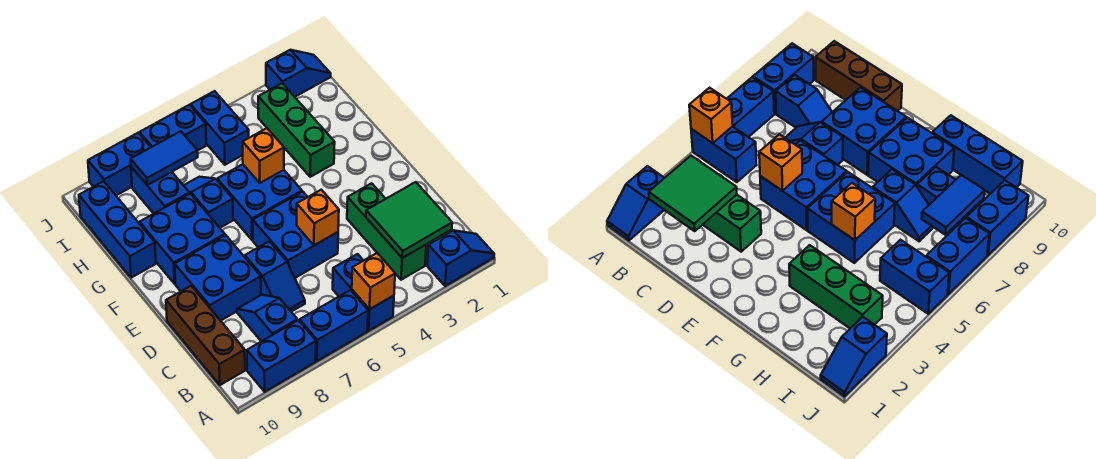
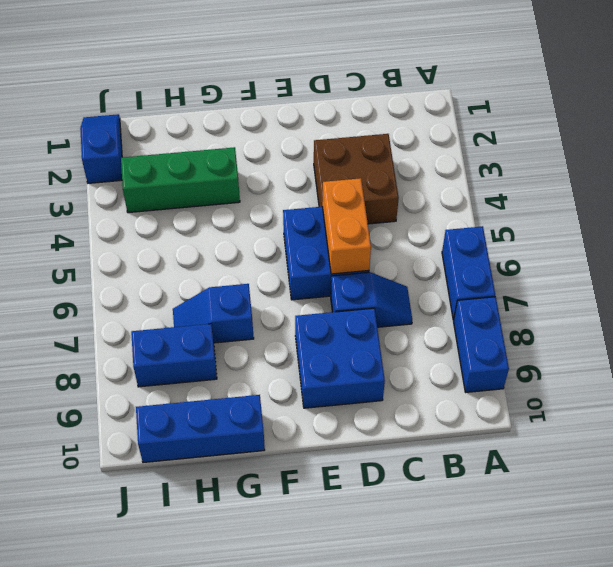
brown brick C3:D4 level 1 -> green brick B3:D3 level 1
orange brick D5:D6 level 2 -> orange brick D5 level 2
none -> blue slope A1:A2 level 1 top 2
none -> blue brick A5:B5 level 1
none -> blue slope B8:C8 level 1 top B

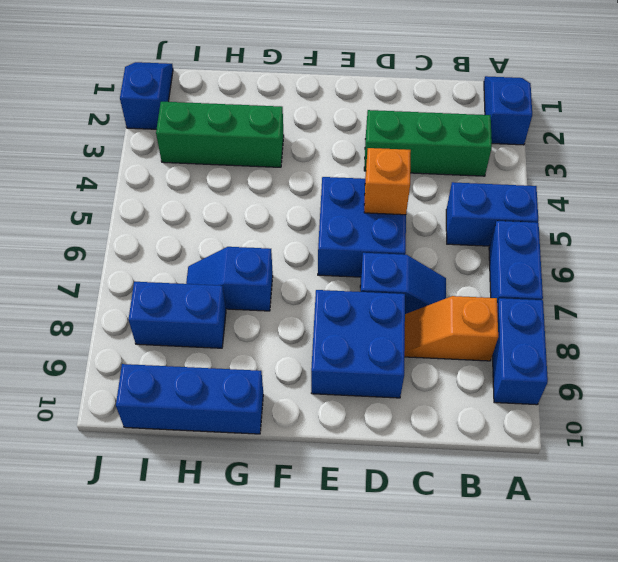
orange slope B8:C8 level 1 top B -> blue slope B8:C8 level 1 top B
none -> brown brick B10:D10 level 1
none -> blue brick F5:G6 level 1
none -> blue brick F8:G9 level 1

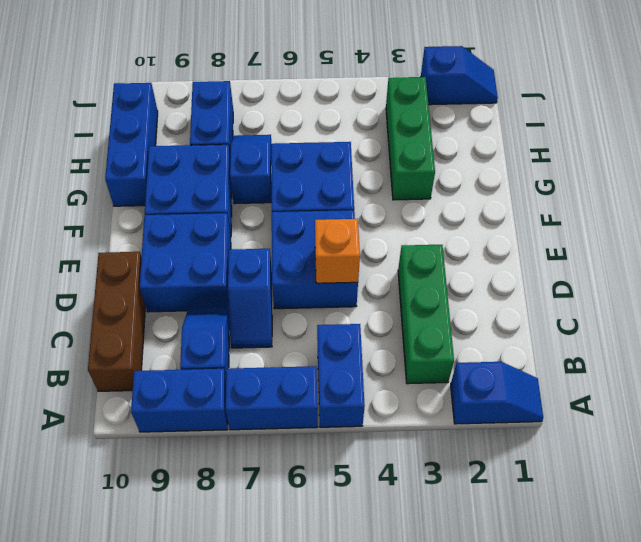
none -> blue brick I5:J5 level 1
none -> blue brick J6:J7 level 1
none -> blue brick J8:J9 level 1

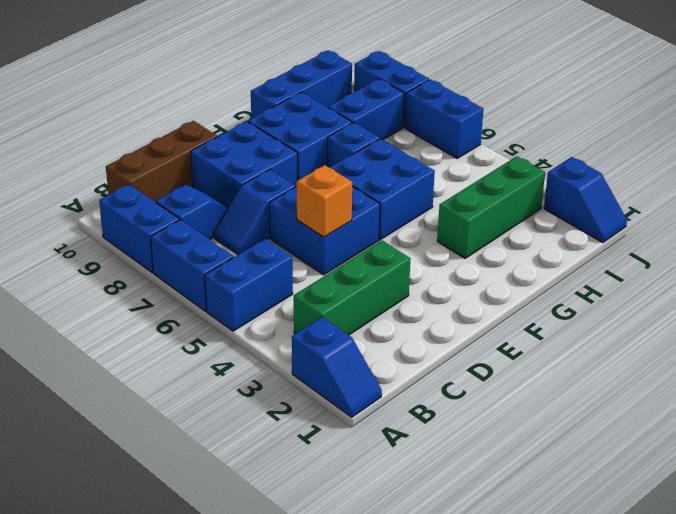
none -> blue brick I5:J5 level 1
none -> orange brick A5 level 2
none -> green tile B2:C3 level 2

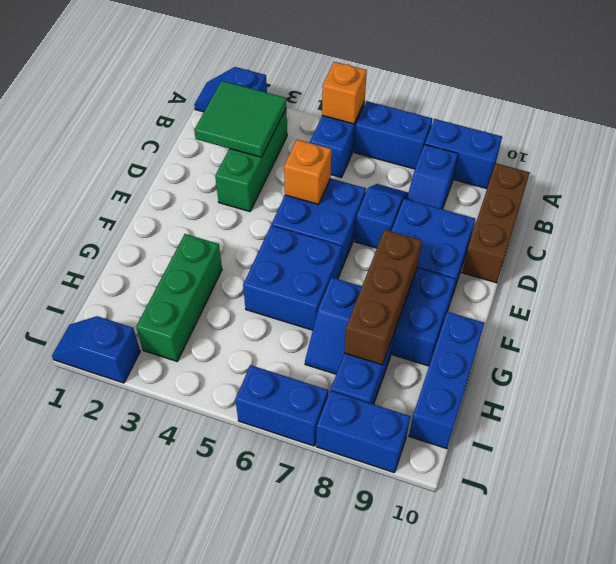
brown brick F8:H8 level 2 -> none
none -> blue brick I5:J5 level 1
none -> orange brick G5 level 2
none -> blue tile I7:I8 level 2

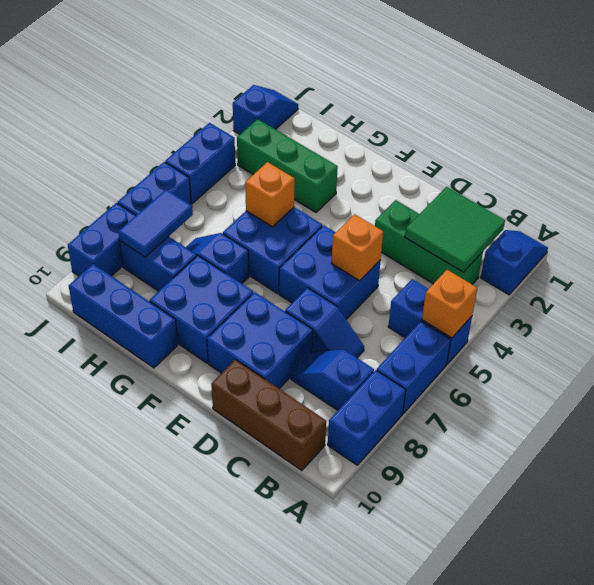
blue brick J4:J5 level 1 -> blue brick I5:J5 level 1

